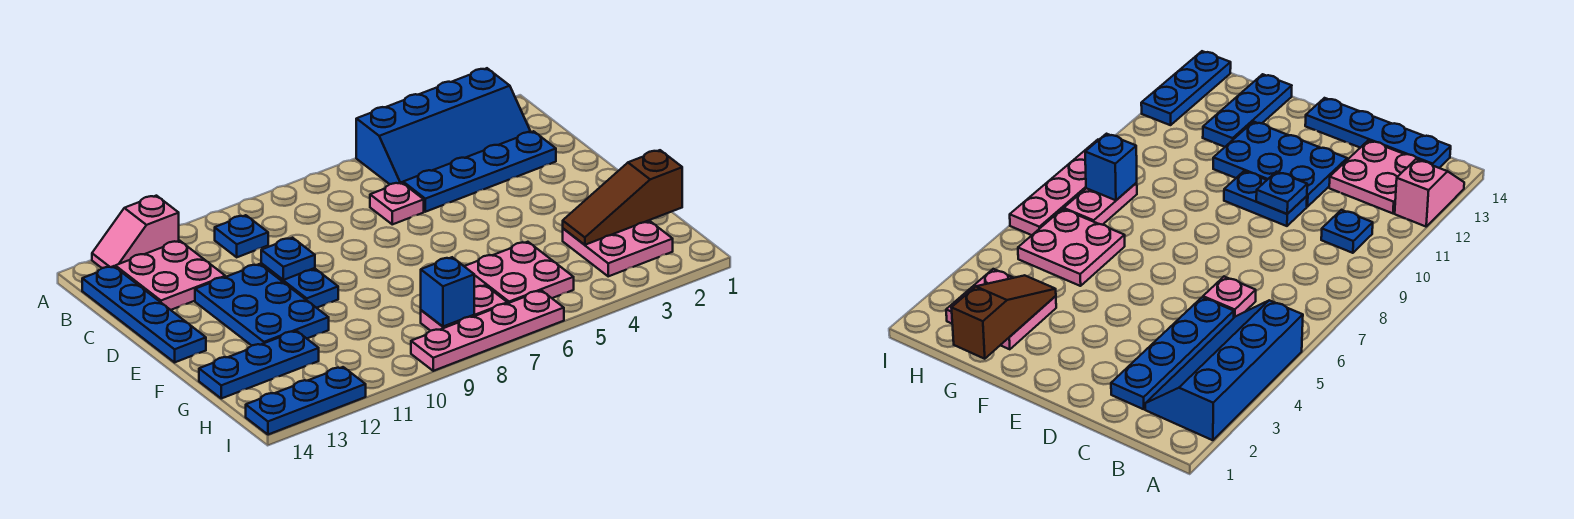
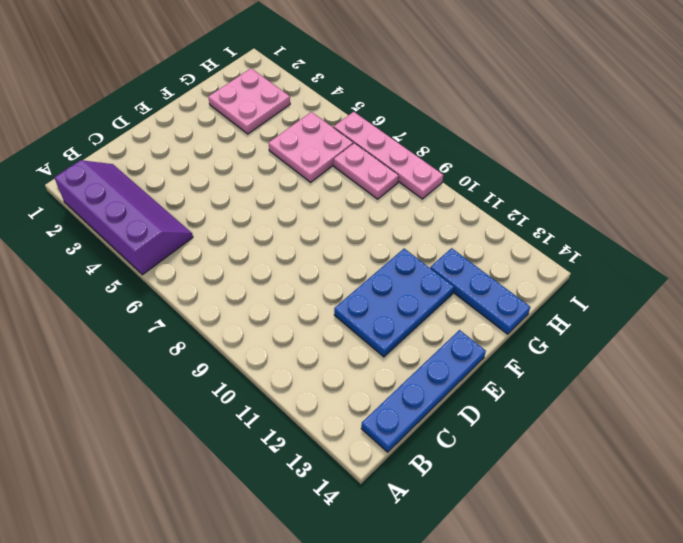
purple slope A2:B5 level 1 top A -> blue slope A2:B5 level 1 top A
none -> pink slope A12:A13 level 1 top 12
none -> blue plate B10 level 1
none -> pink plate B12:C13 level 1

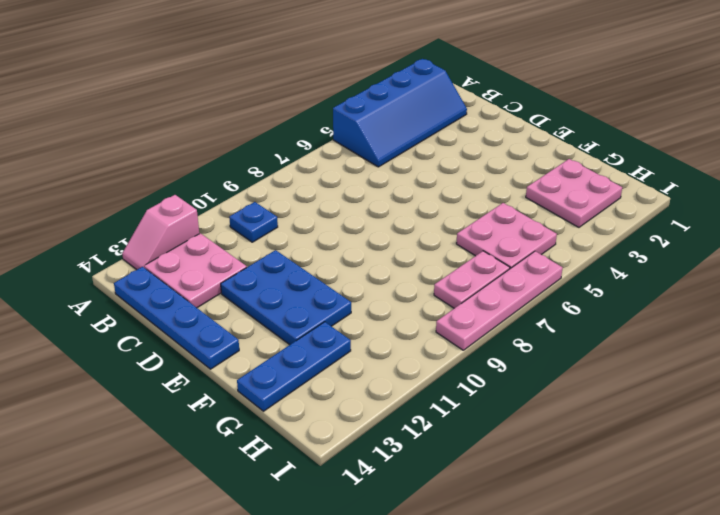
none -> blue plate C2:C5 level 1
none -> pink plate C6 level 1
none -> blue plate D10:E10 level 1

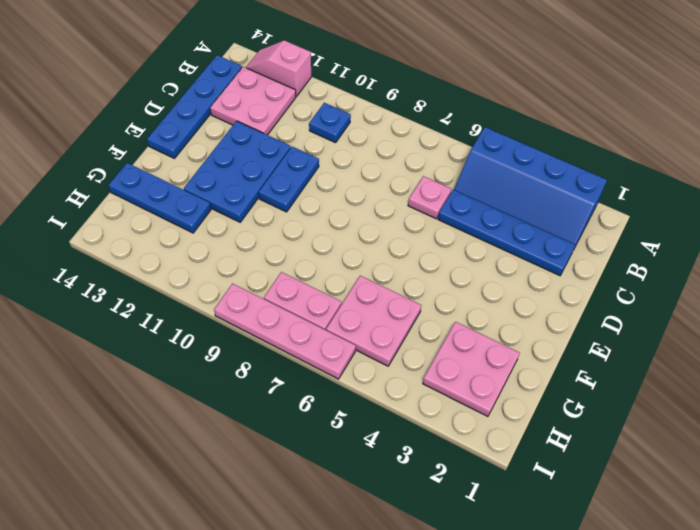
none -> blue plate I12:I14 level 1
none -> blue plate D10 level 2
none -> brown slope G1:G3 level 2 top 1

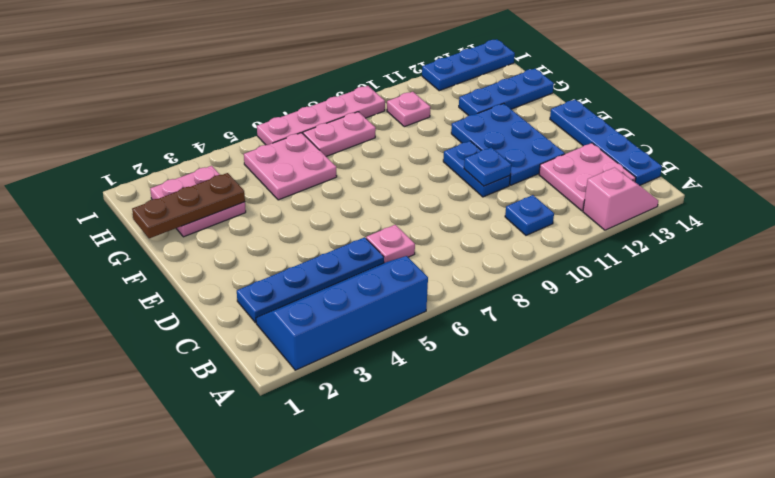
brown plate G1:G3 level 2 -> brown slope G1:G3 level 2 top 1
pink plate H10 level 1 -> none
none -> blue brick H8 level 2

